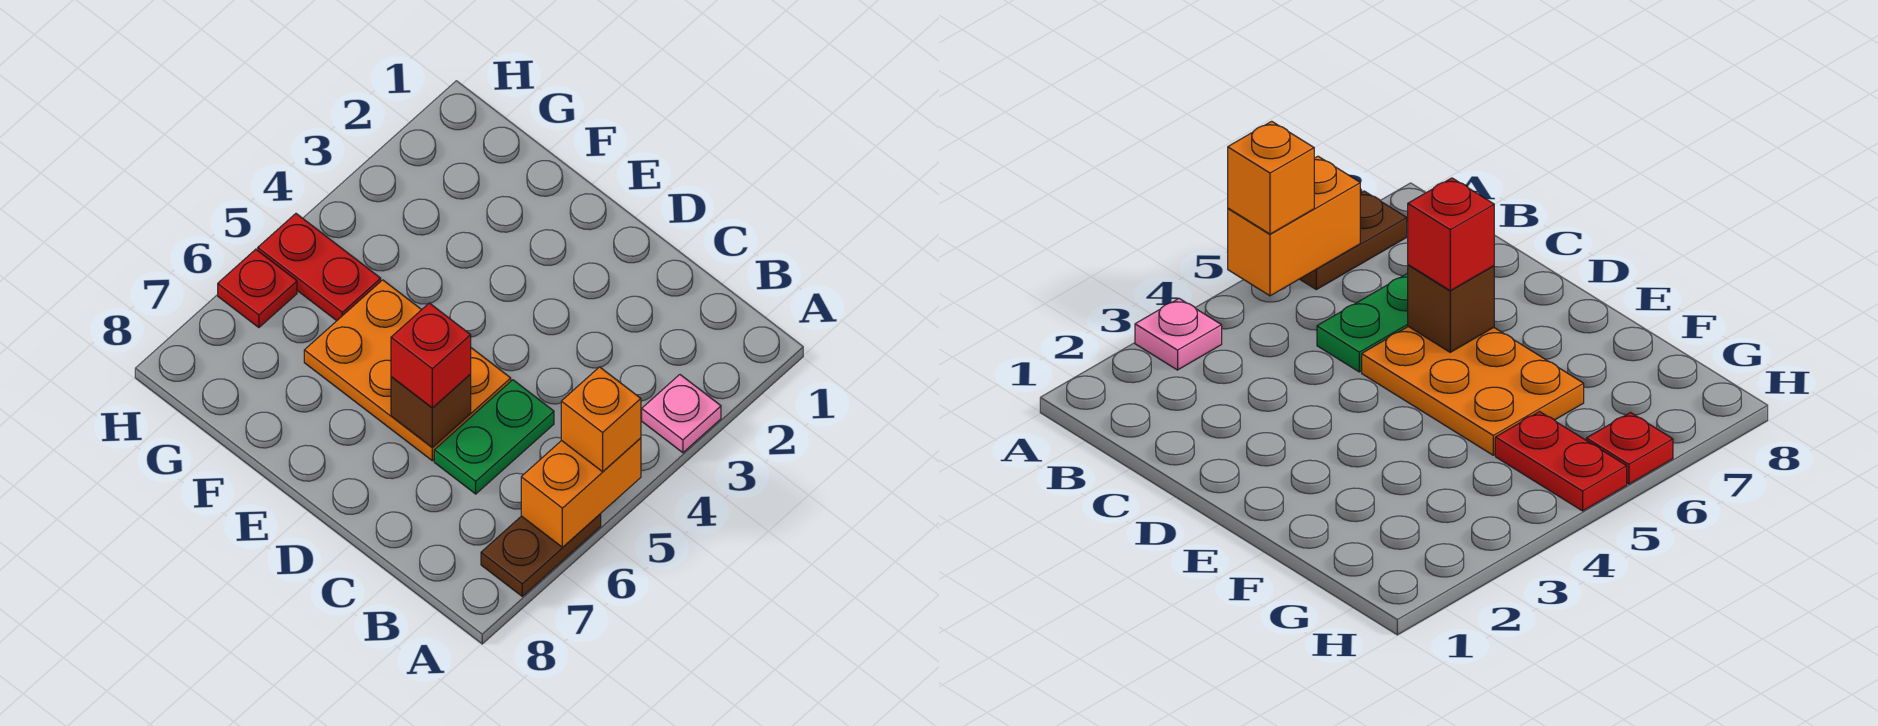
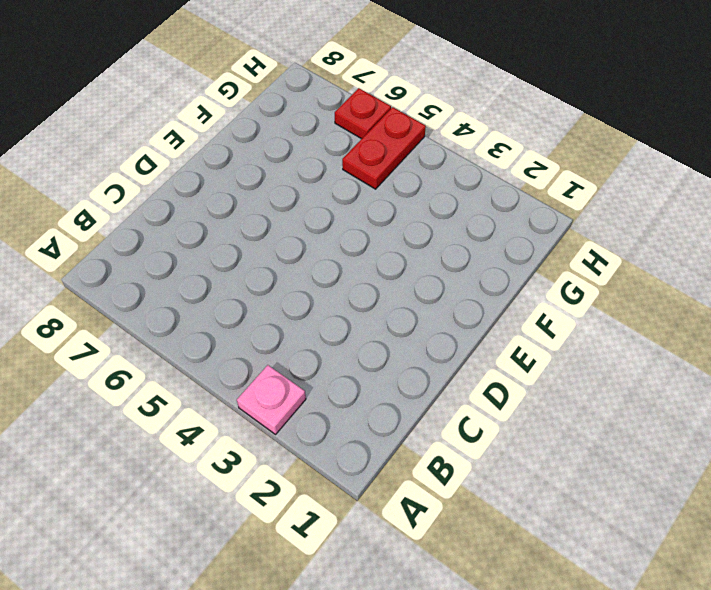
none -> brown plate A6:A7 level 1
none -> green plate C5:C6 level 1

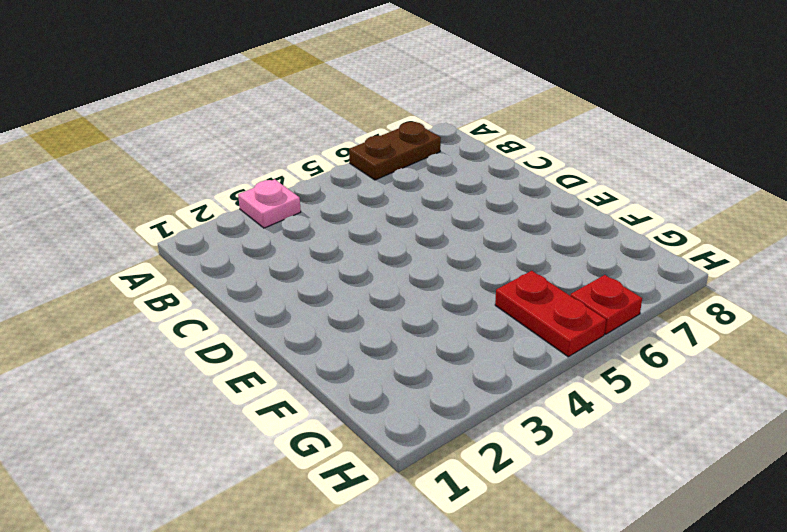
none -> green plate C5:C6 level 1
none -> orange plate D5:F6 level 1

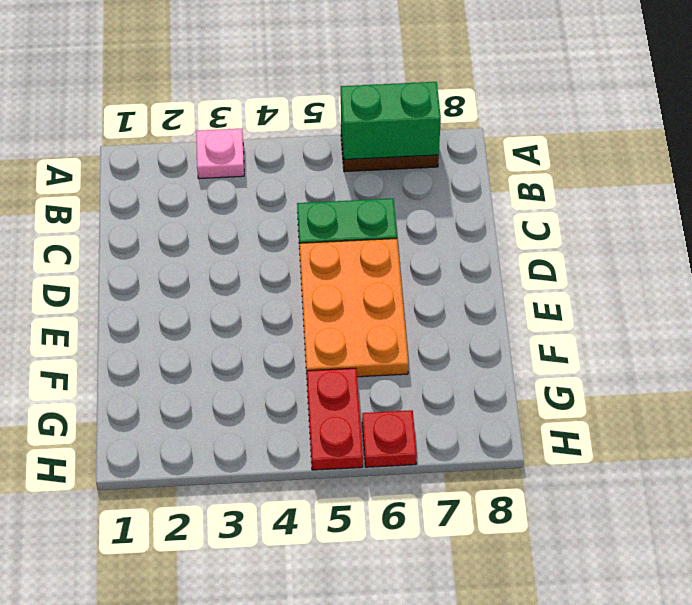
green brick A6:A7 level 2 -> orange brick A5:A6 level 2
none -> brown brick D6 level 2
none -> orange brick A5 level 3

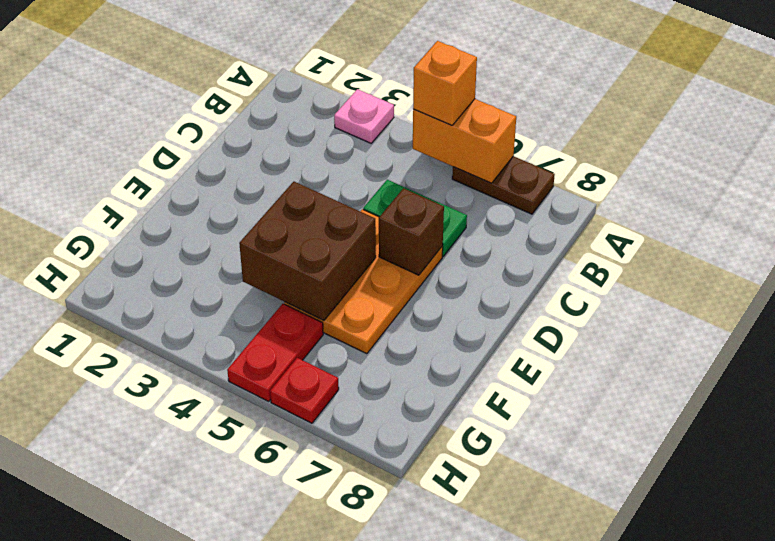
brown brick E4:F5 level 2 -> none
none -> red brick D6 level 3

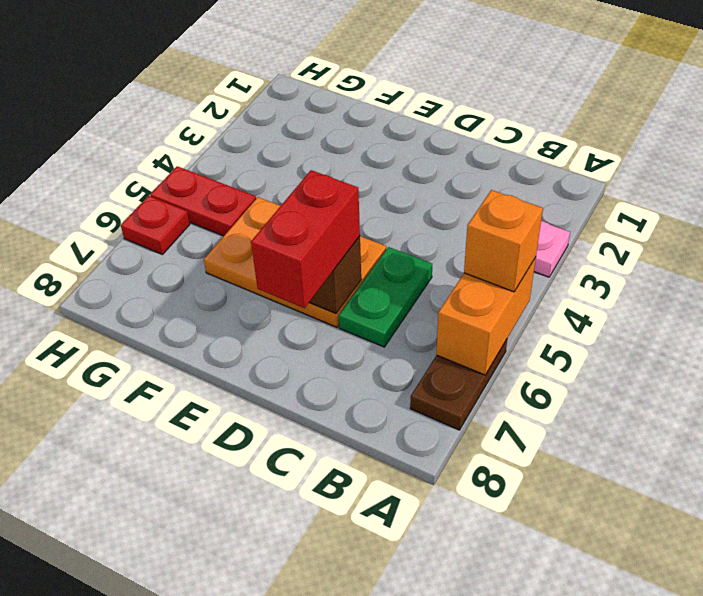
red brick D6:D7 level 3 -> red brick D6 level 3

